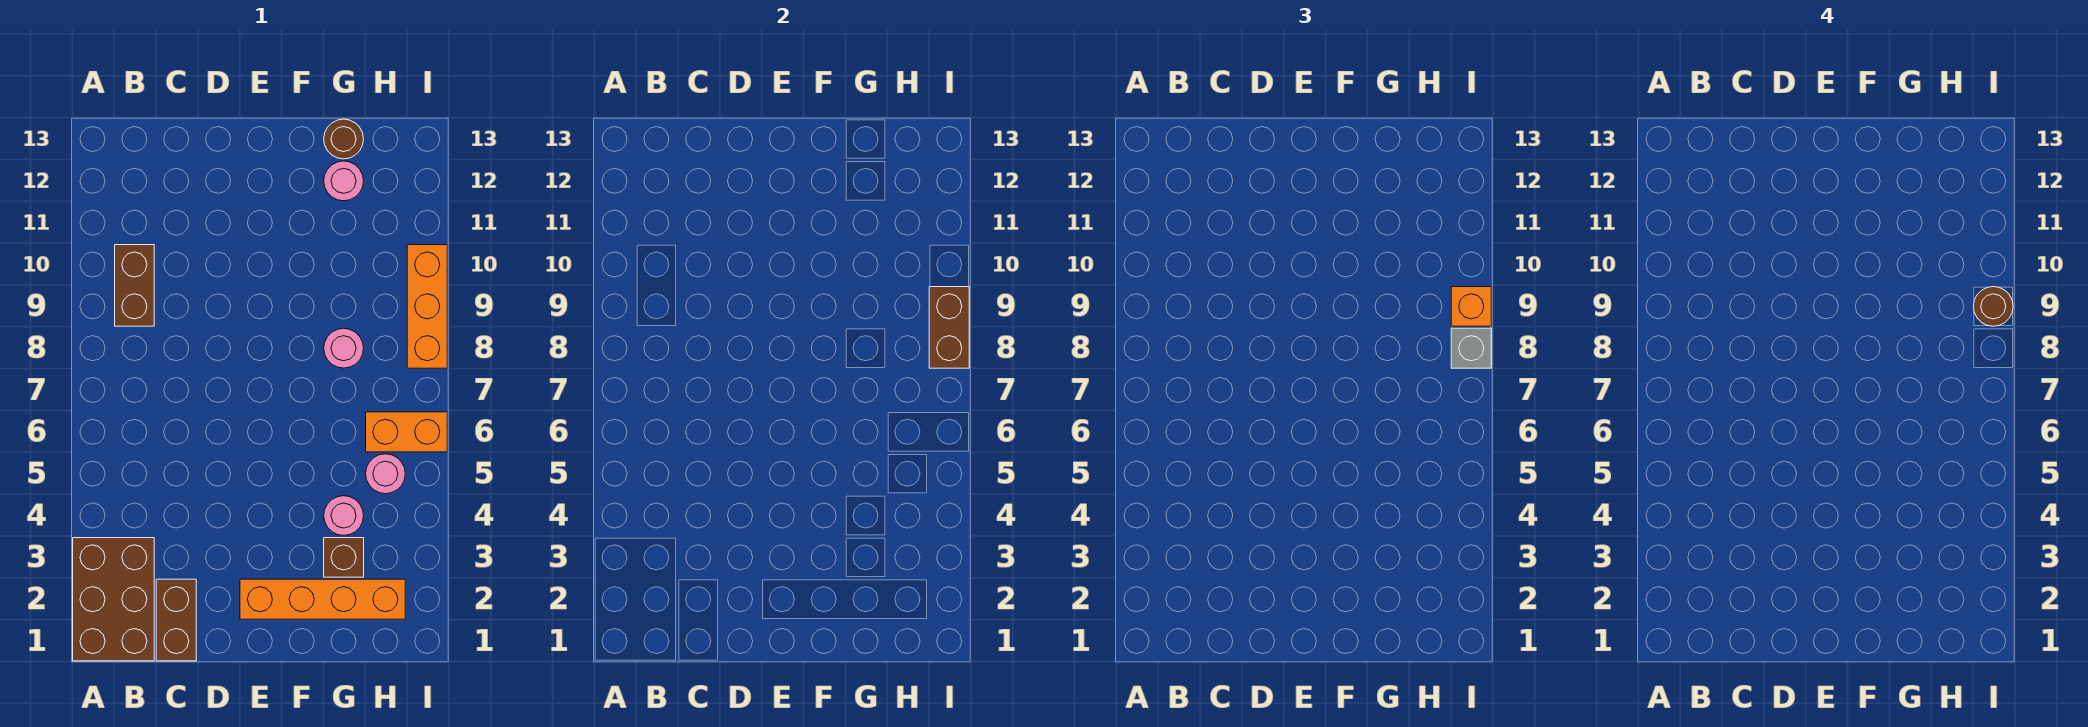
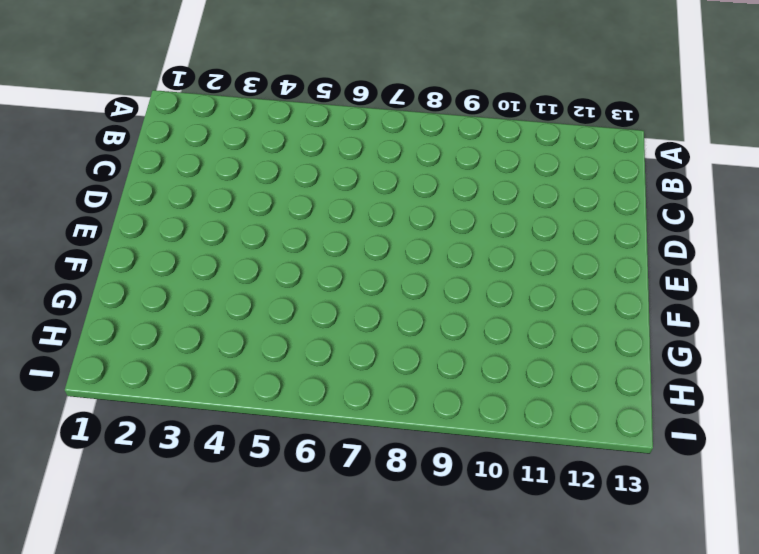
none -> brown brick A1:B3 level 1
none -> brown brick B9:B10 level 1
none -> brown brick C1:C2 level 1

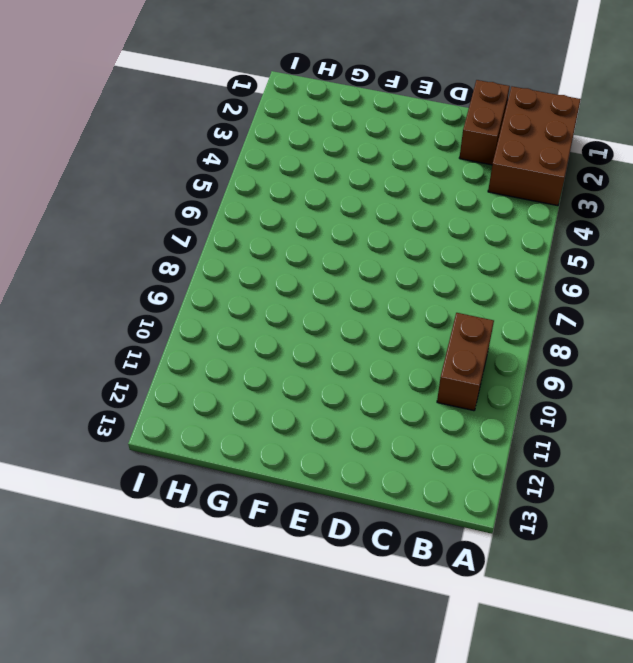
none -> orange brick E2:H2 level 1
none -> brown brick G3 level 1
none -> pink round brick G4 level 1

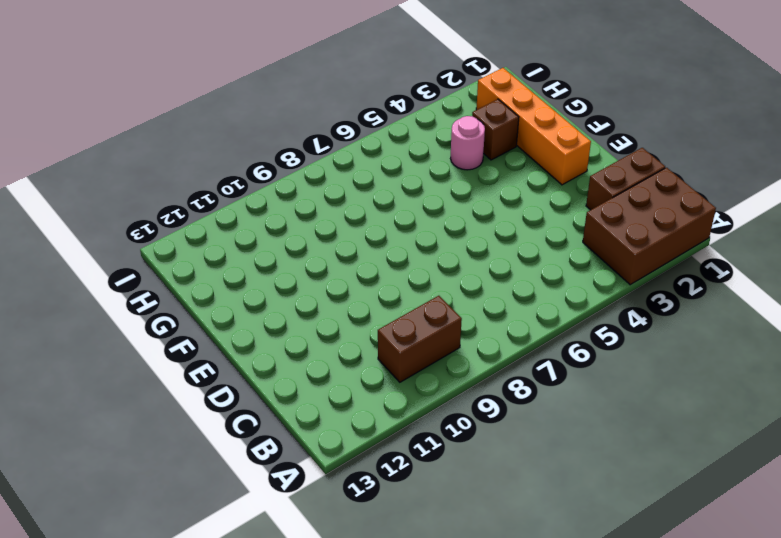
none -> pink round brick G8 level 1
none -> pink round brick G12 level 1
none -> brown round brick G13 level 1

